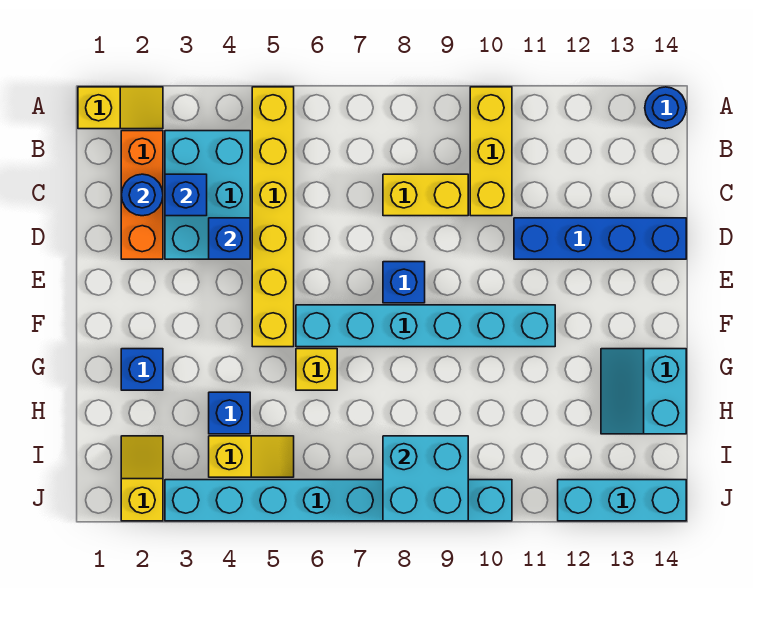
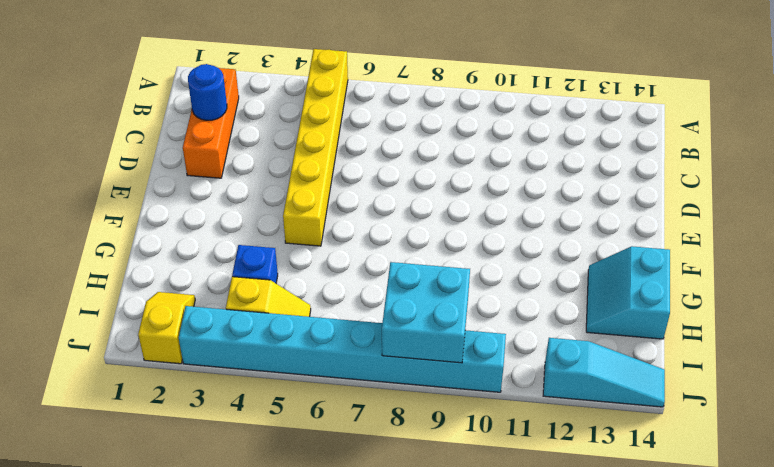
cyan slope J12:J14 level 1 top 12 -> cyan brick J12:J14 level 1
none -> yellow slope A1:A2 level 1 top 1
none -> yellow brick A10:C10 level 1
none -> blue round brick A14 level 1

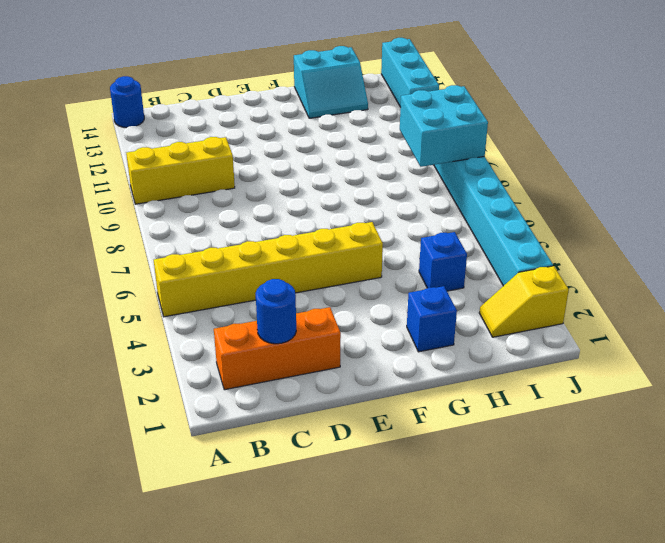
none -> yellow slope A1:A2 level 1 top 1
none -> cyan brick B3:D4 level 1
none -> yellow brick C8:C9 level 1

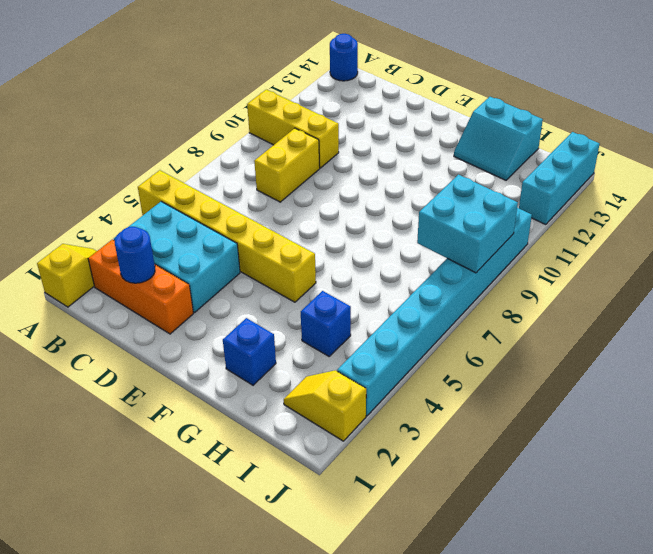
none -> blue brick D11:D14 level 1
none -> blue brick E8 level 1
none -> cyan brick F6:F11 level 1

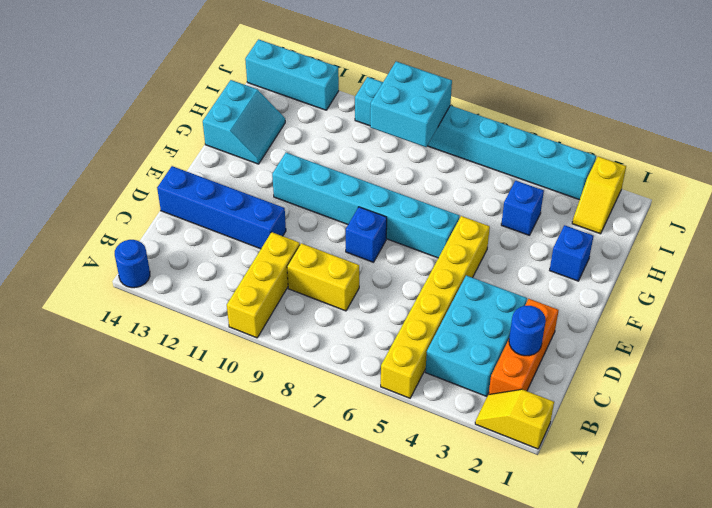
none -> yellow brick G6 level 1
none -> yellow slope I4:I5 level 1 top 4
none -> blue brick C3 level 2

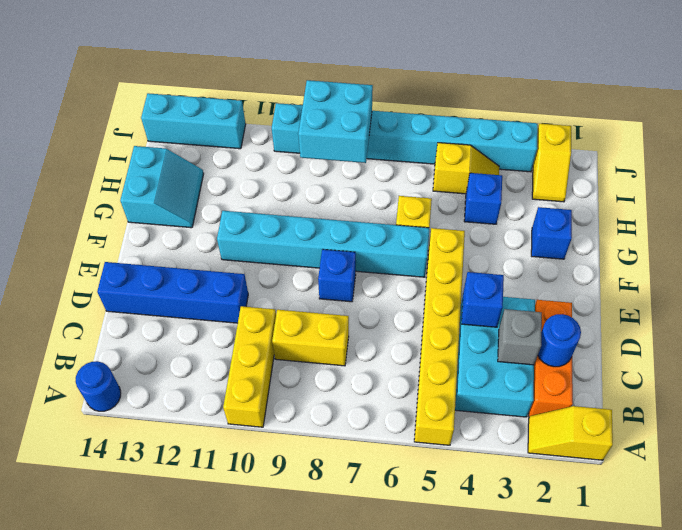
grey brick C3 level 2 -> blue brick C3 level 2
yellow slope I4:I5 level 1 top 5 -> yellow slope I4:I5 level 1 top 4

